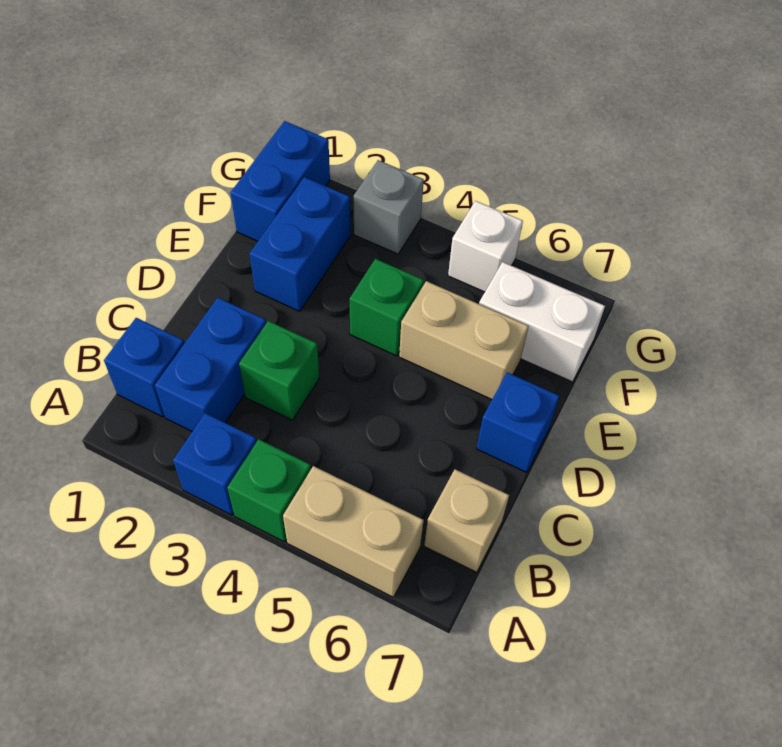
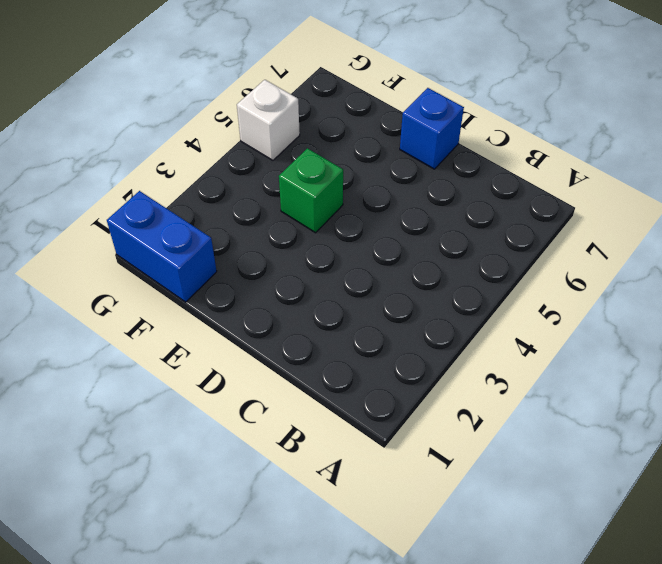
none -> blue brick A3 level 1
none -> green brick A4 level 1
none -> tan brick A5:A6 level 1

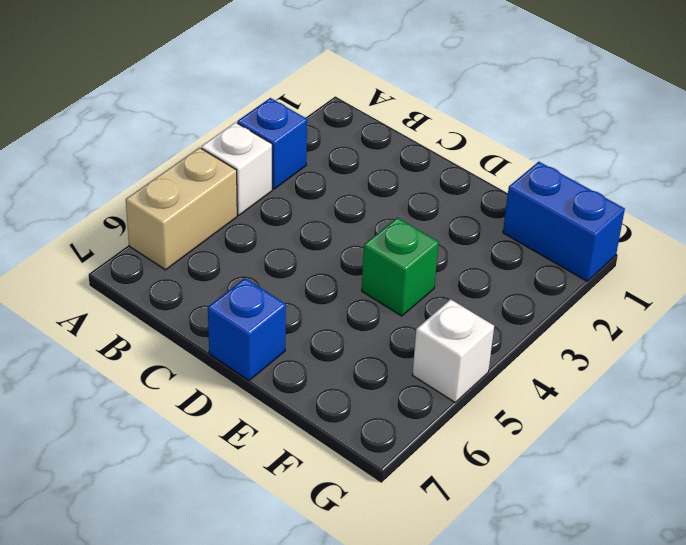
white brick A4 level 1 -> green brick A4 level 1
none -> blue brick B1 level 1
none -> blue brick B2:C2 level 1
none -> tan brick B7 level 1

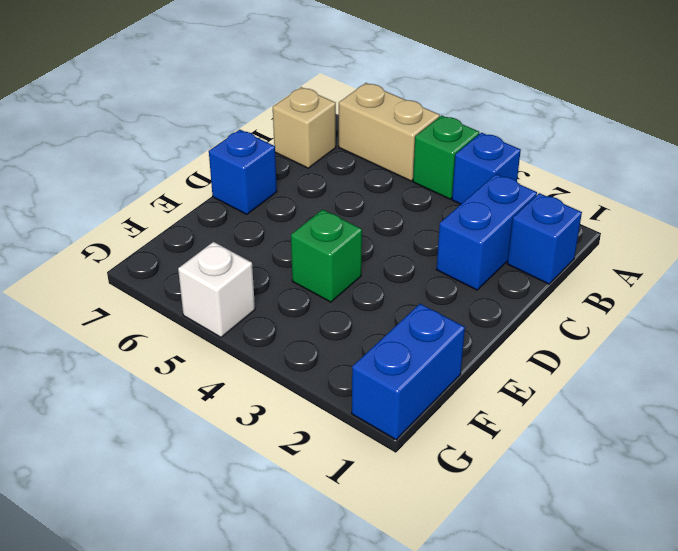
none -> green brick C3 level 1
none -> blue brick E2:F2 level 1
none -> tan brick E5:E6 level 1

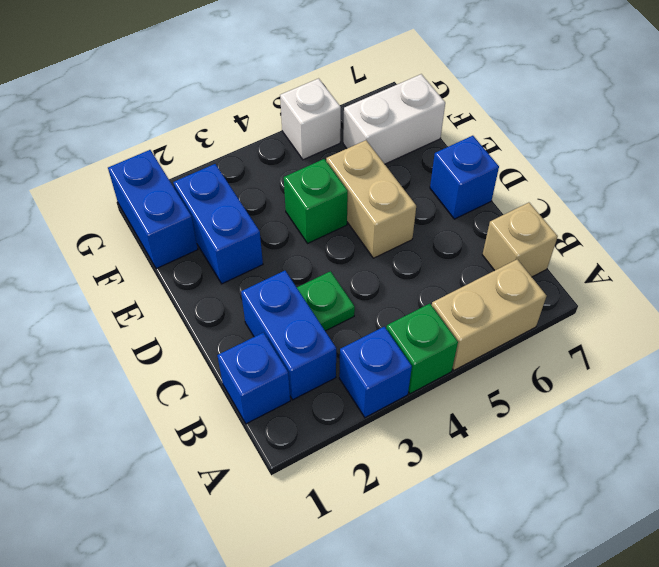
green plate C3 level 1 -> green brick C3 level 1
tan brick D5:E5 level 1 -> tan brick E5:E6 level 1
none -> grey brick G3 level 1

